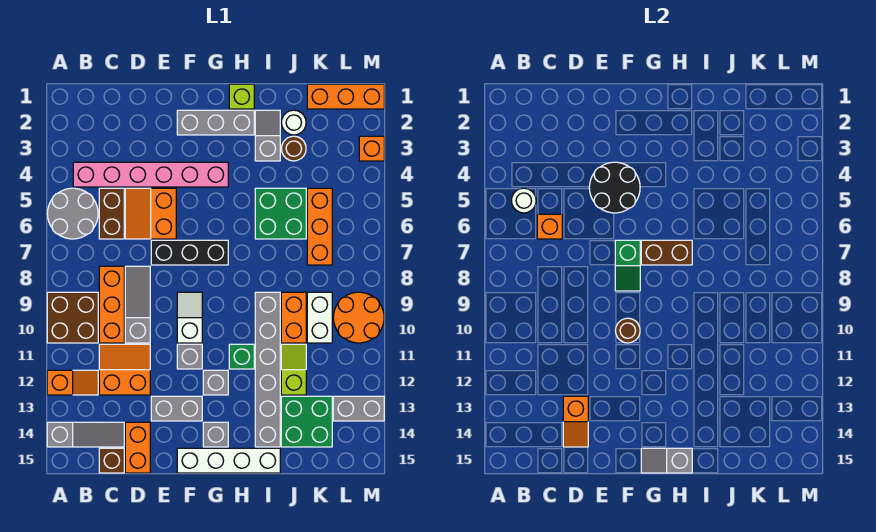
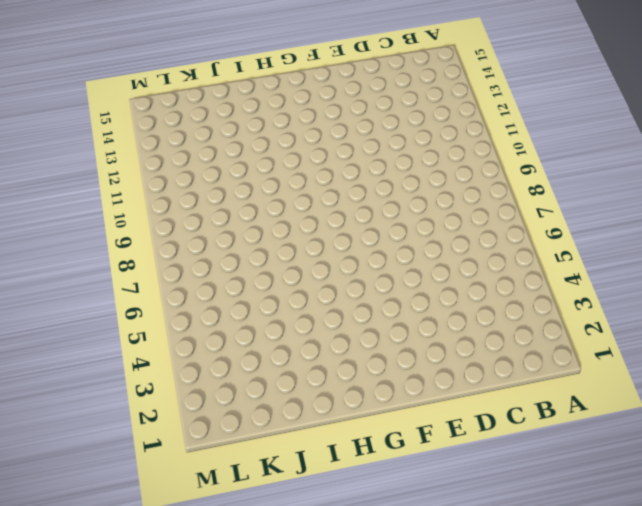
none -> grey round brick A5:B6 level 1
none -> brown brick A9:B10 level 1
none -> orange slope A12:B12 level 1 top A
none -> grey slope A14:C14 level 1 top A

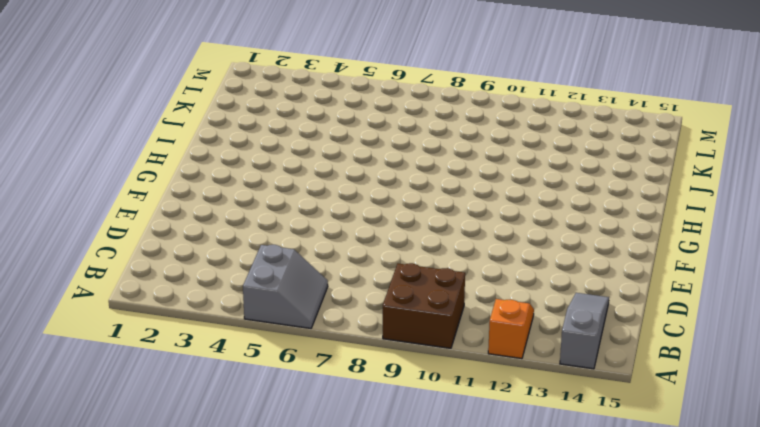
grey slope A5:B6 level 1 top 5 -> grey round brick A5:B6 level 1
none -> pink brick B4:G4 level 1
none -> brown brick C5:C6 level 1
none -> orange brick C8:C10 level 1
none -> orange slope C11:D12 level 1 top 12

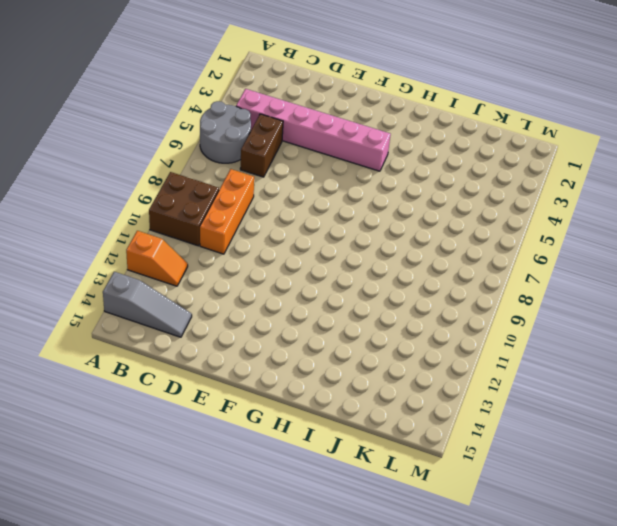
none -> orange slope C11:D12 level 1 top 12
none -> brown brick C15 level 1
none -> orange slope D5:E6 level 1 top E
none -> grey slope D8:D10 level 1 top 10

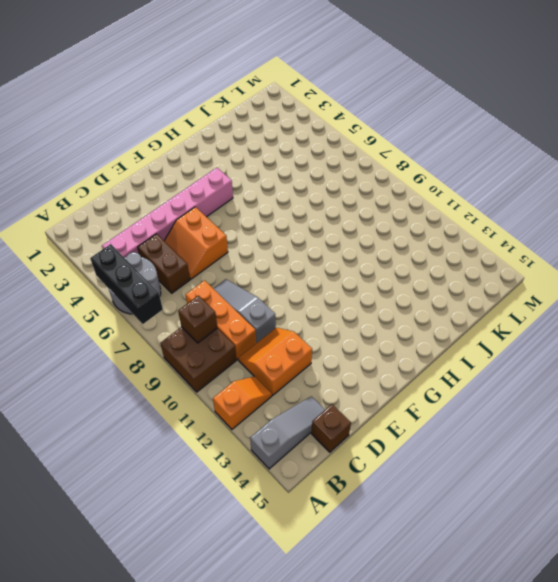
black brick A5:A7 level 2 -> black brick E7:G7 level 1
brown brick B9 level 2 -> none
none -> orange brick D14:D15 level 1
none -> grey brick E13:F13 level 1
none -> grey brick F2:H2 level 1
none -> white slope F9:F10 level 1 top 10

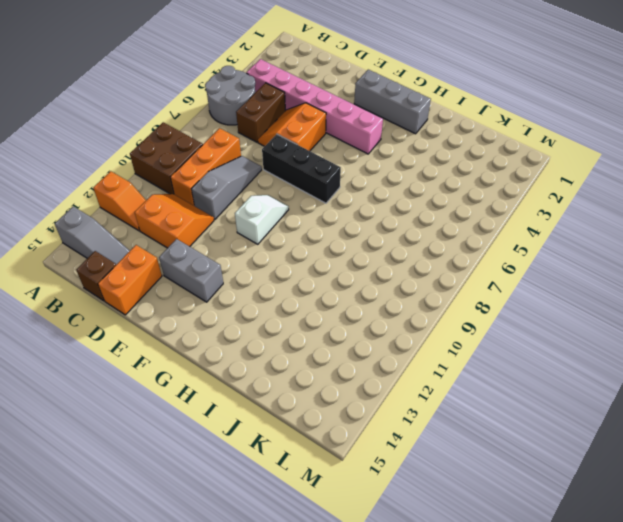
none -> grey brick F11 level 1
none -> white brick F15:I15 level 1
none -> grey brick G12 level 1
none -> grey brick G14 level 1

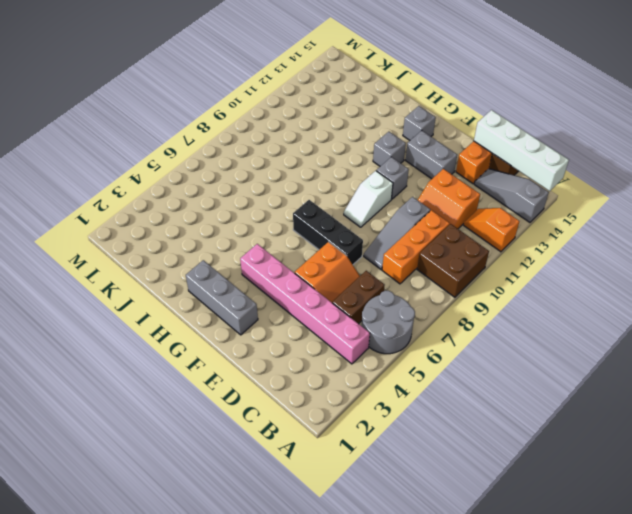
white brick A15:D15 level 2 -> white brick F15:I15 level 1
none -> lime brick H1 level 1
none -> green brick H11 level 1
none -> grey slope I2:I3 level 1 top 3
none -> green brick I5:J6 level 1

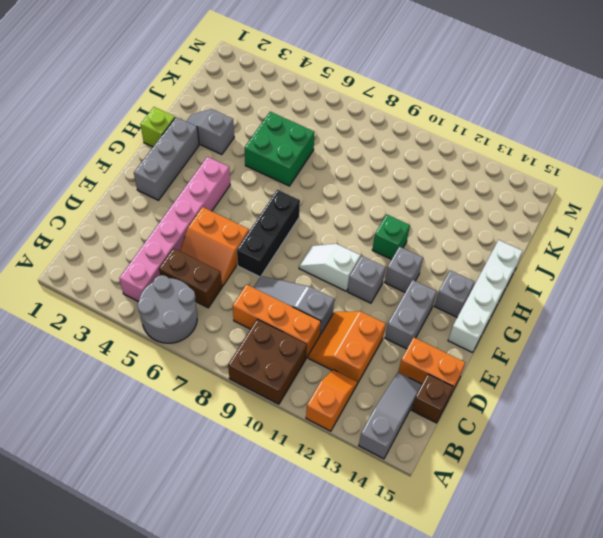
none -> grey brick I9:I14 level 1
none -> white round brick J2 level 1
none -> brown round brick J3 level 1
none -> orange brick J9:J10 level 1

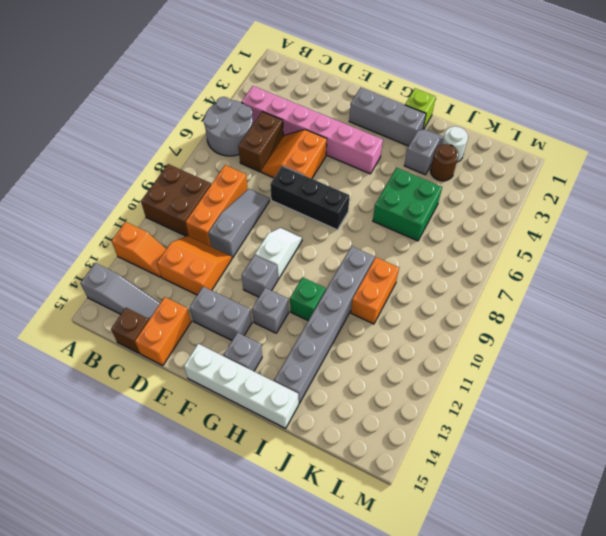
none -> lime slope J11:J12 level 1 top 12
none -> green brick J13:K14 level 1
none -> orange brick K1:M1 level 1
none -> orange brick K5:K7 level 1

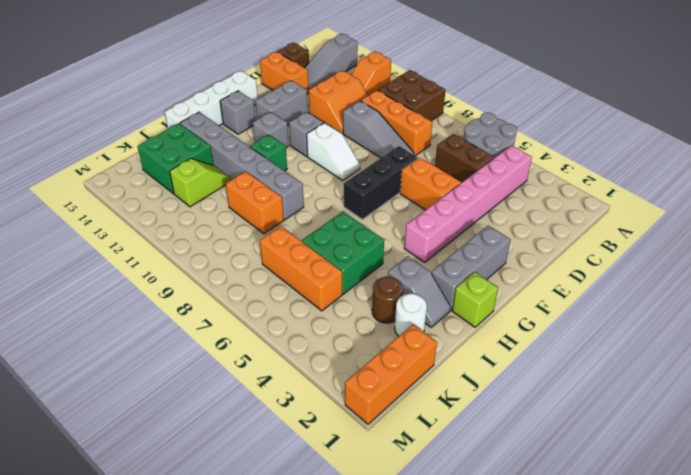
lime slope J12:K12 level 1 top K -> lime slope J11:J12 level 1 top 12
none -> white brick K9:K10 level 1
none -> orange round brick L9:M10 level 1
none -> grey brick L13:M13 level 1
none -> orange brick M3 level 1

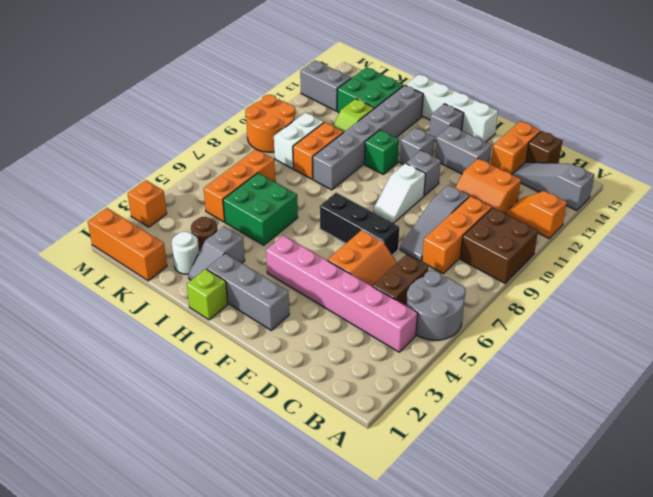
none -> white round brick B5 level 2
none -> orange brick C6 level 2
none -> orange slope D13:D14 level 2 top 13
none -> black round brick E4:F5 level 2

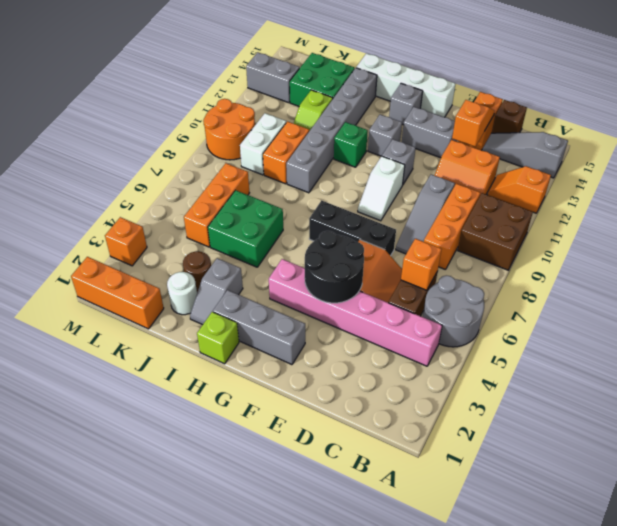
none -> white round brick B5 level 2
none -> green slope F7:F8 level 2 top 7
none -> brown round brick F10 level 2
none -> brown brick G7:H7 level 2

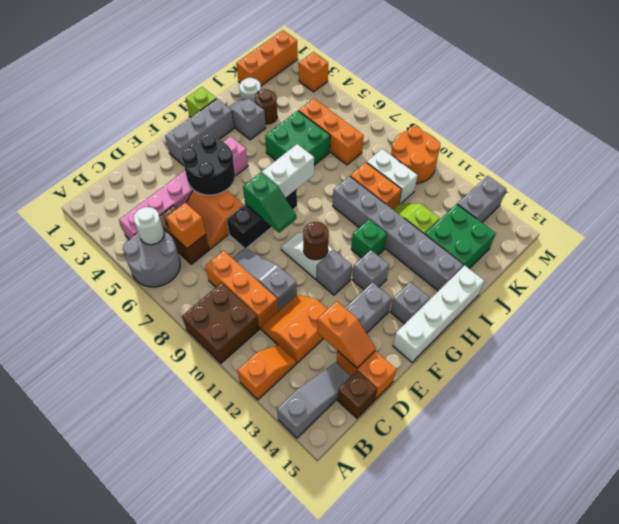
white brick G7:H7 level 2 -> brown brick G7:H7 level 2
none -> grey slope G15:H15 level 2 top H

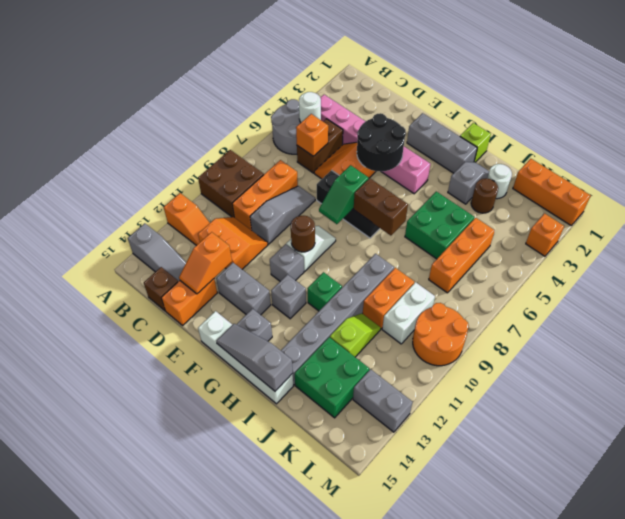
grey slope G15:I15 level 2 top I -> grey slope G15:H15 level 2 top H

